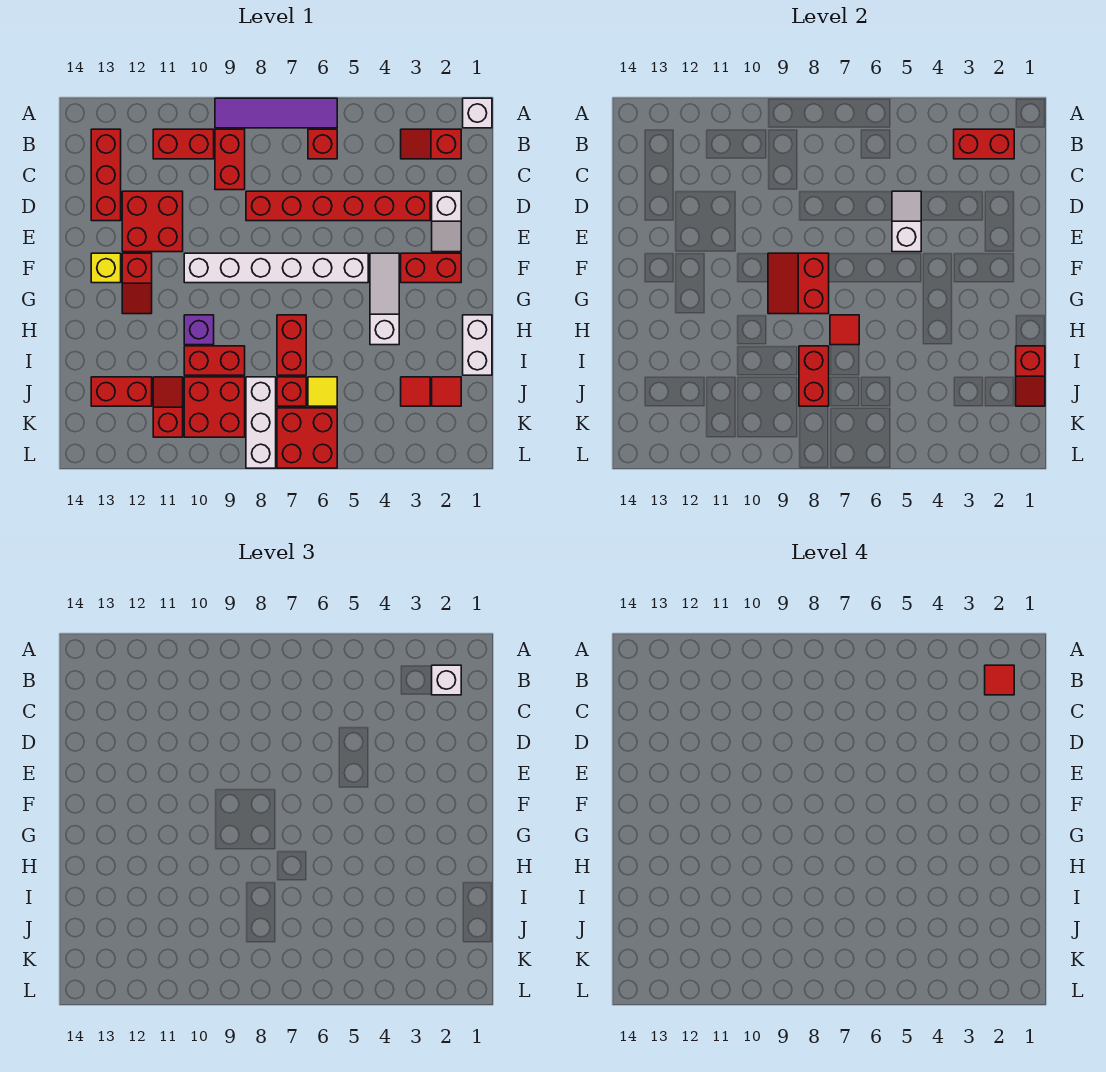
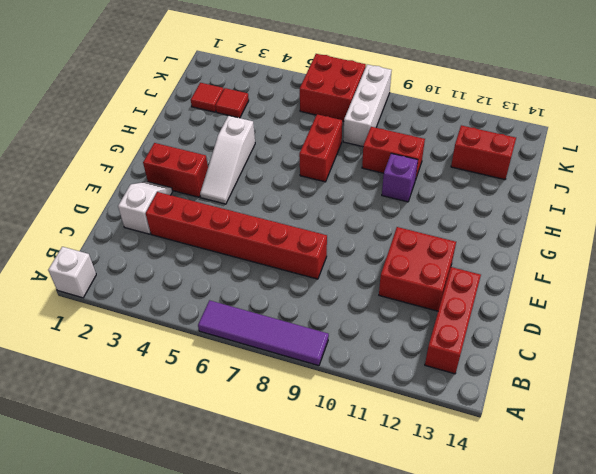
none -> red slope B2:B3 level 1 top 2
none -> red brick B6 level 1
none -> red brick B9:C9 level 1
none -> red brick B10:B11 level 1

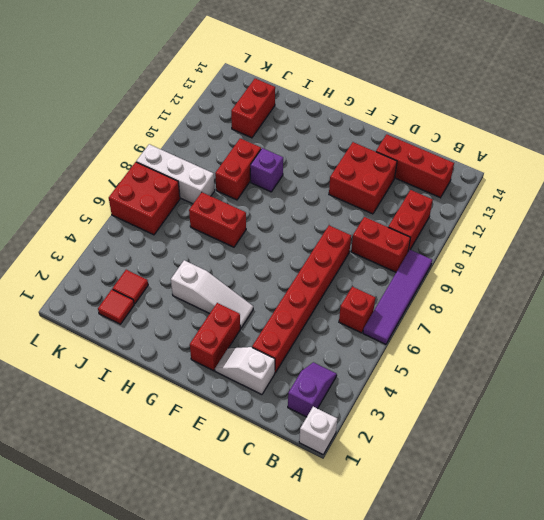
purple slope B2:B3 level 1 top 2 -> red slope B2:B3 level 1 top 2
none -> white brick F5:F10 level 1
none -> red slope F12:G12 level 1 top F
none -> yellow brick F13 level 1
none -> white brick H1:I1 level 1

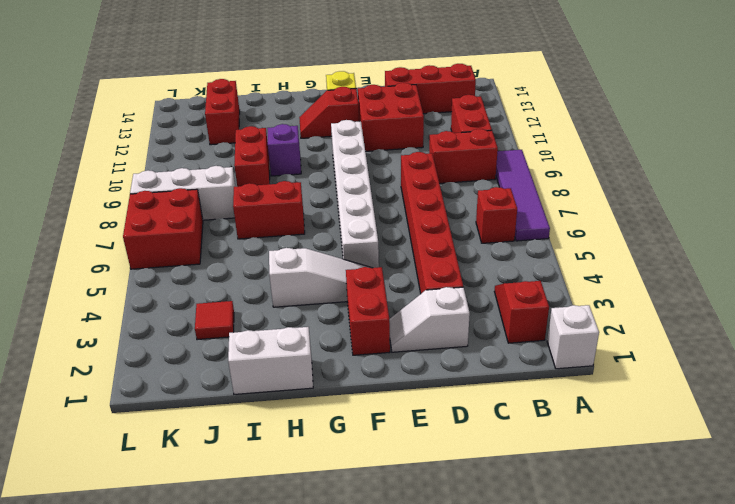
none -> red tile J2 level 1
none -> yellow tile J6 level 1
none -> red brick J7 level 1
none -> red brick J9:K10 level 1

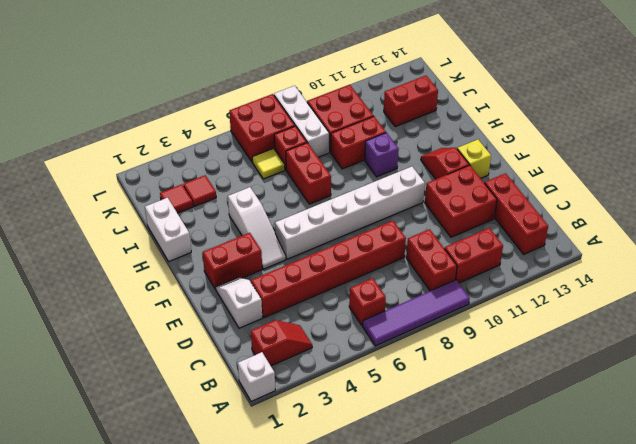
none -> red slope J11:K11 level 1 top K
none -> red brick B2:B3 level 2
none -> white slope D5:E5 level 2 top E
none -> red slope F8:G9 level 2 top 8

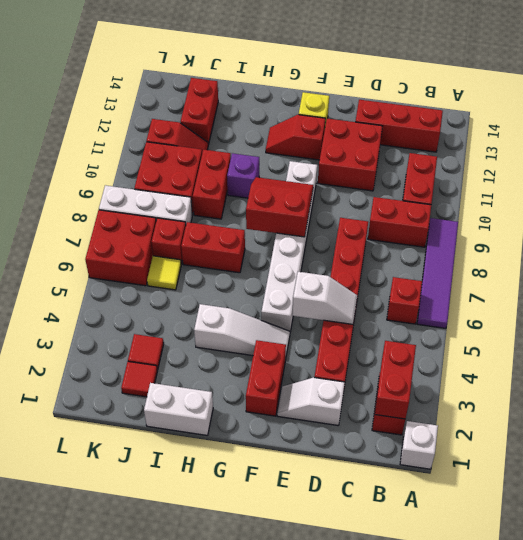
none -> red tile H7 level 2
none -> red slope I1:J1 level 2 top I
none -> red brick I8:J8 level 2
none -> white brick B2 level 3

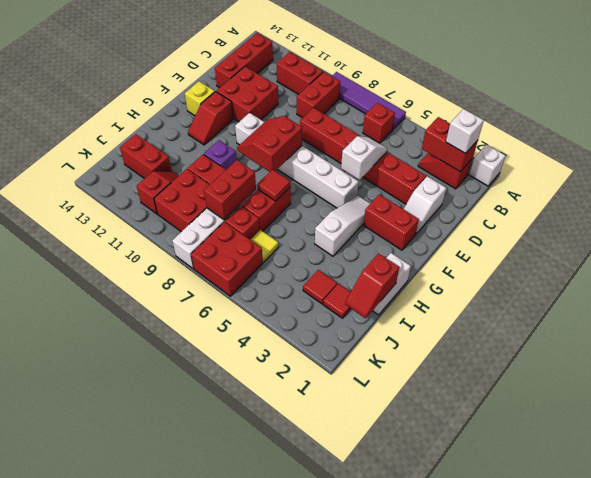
none -> red tile B2 level 4

